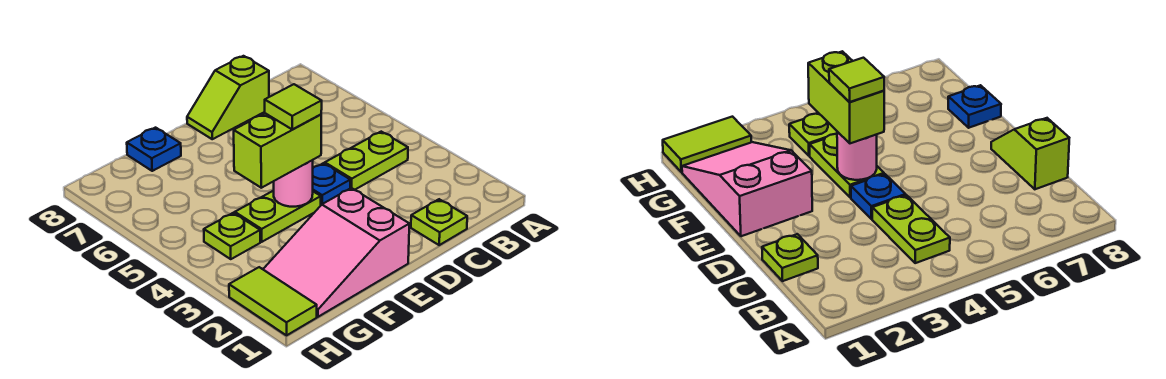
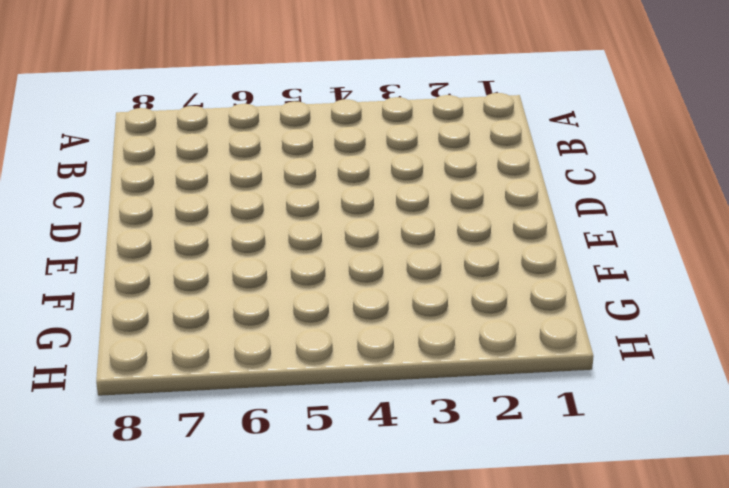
none -> lime plate B4:C4 level 1
none -> lime plate C1 level 1
none -> lime slope C8:D8 level 1 top C

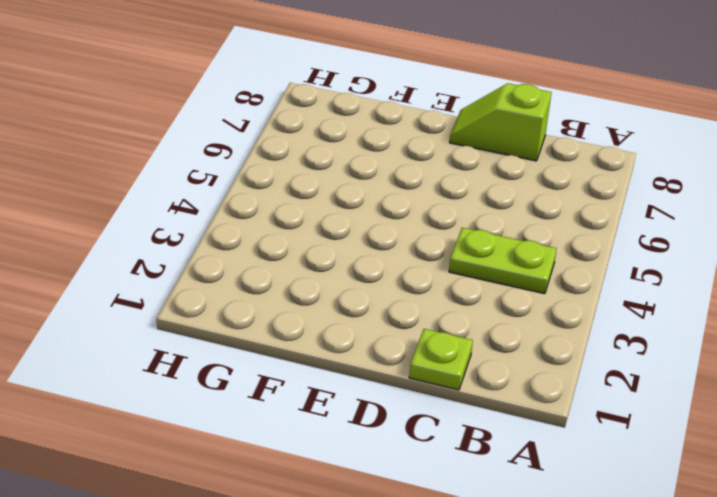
none -> blue plate D4 level 1
none -> pink slope E1:G2 level 1 top E
none -> lime plate E4:F4 level 1

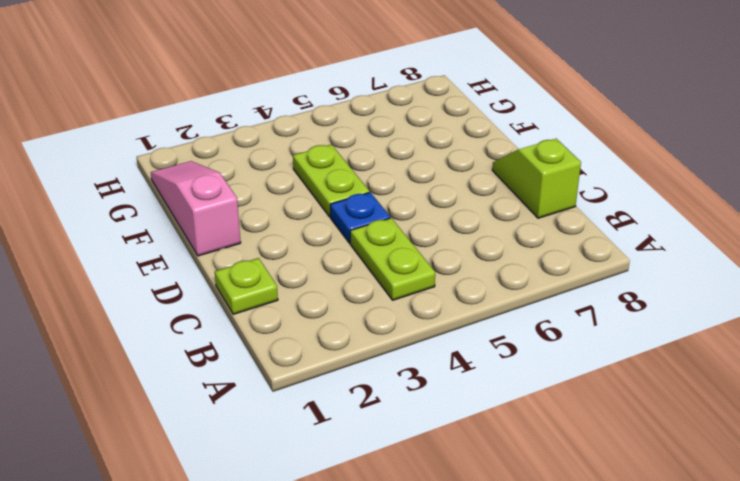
pink slope E1:G1 level 1 top E -> pink slope E1:G2 level 1 top E
none -> blue plate F8 level 1
none -> lime plate G4 level 1
none -> lime tile H1:H2 level 1

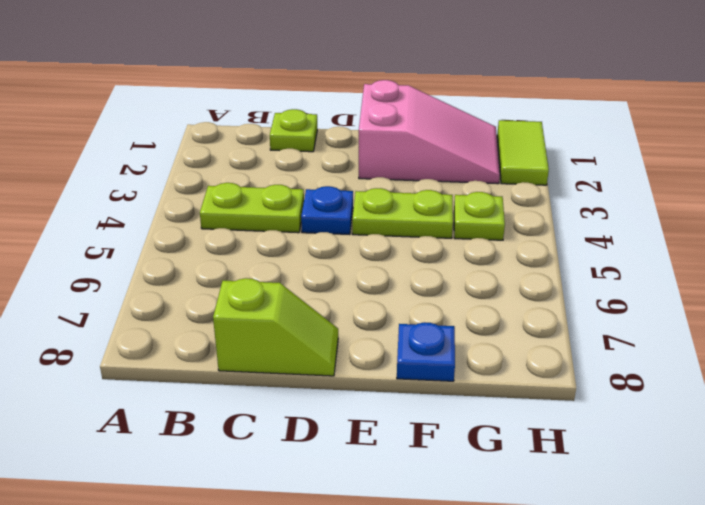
none -> pink round brick E4 level 2
none -> lime brick E4:F4 level 3
none -> lime tile E4 level 4

